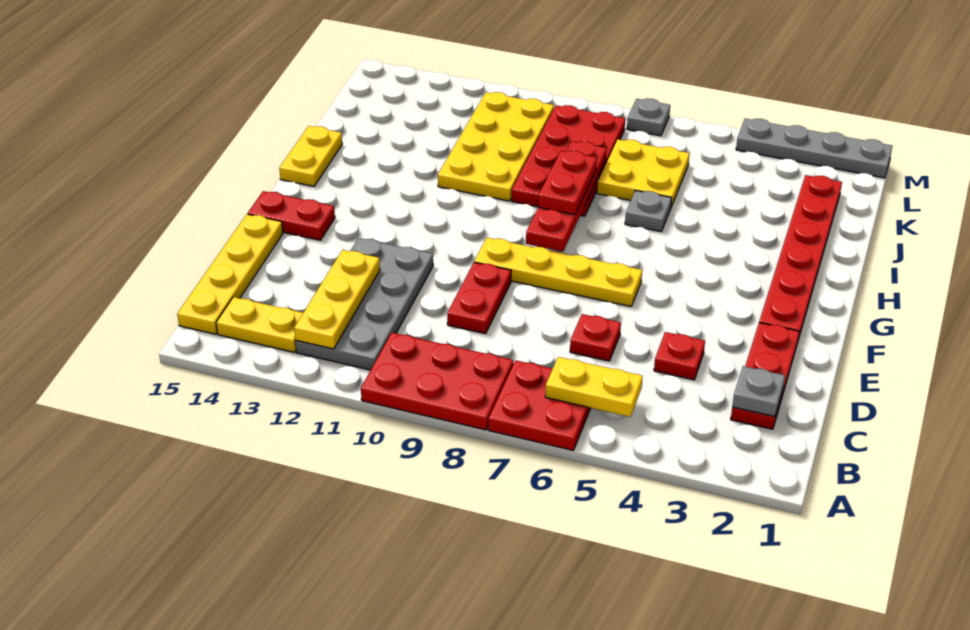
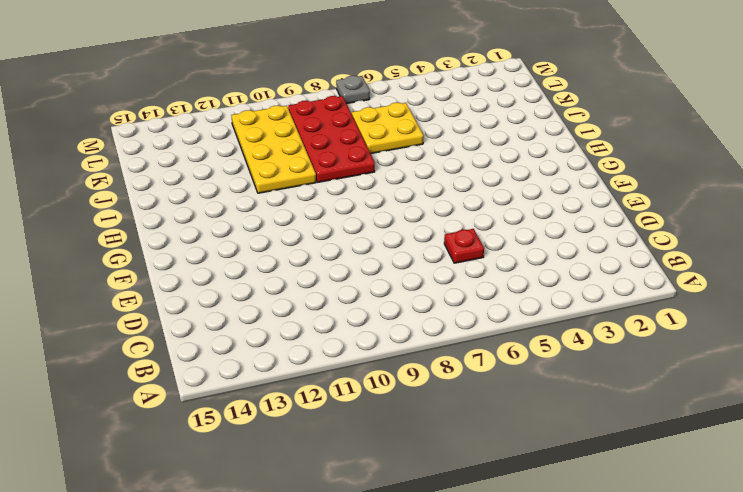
none -> red plate A6:B7 level 1
none -> red plate A8:B10 level 1
none -> grey plate B11:E12 level 1

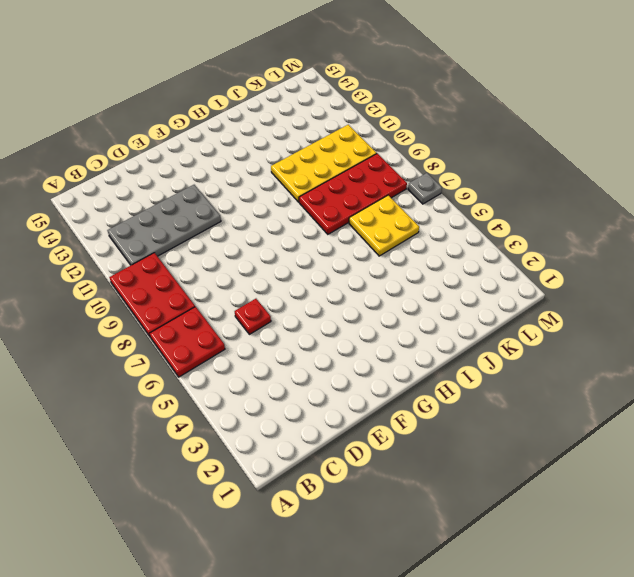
none -> yellow plate B13:B14 level 1
none -> yellow plate B15:E15 level 1
none -> red plate C2:E2 level 1

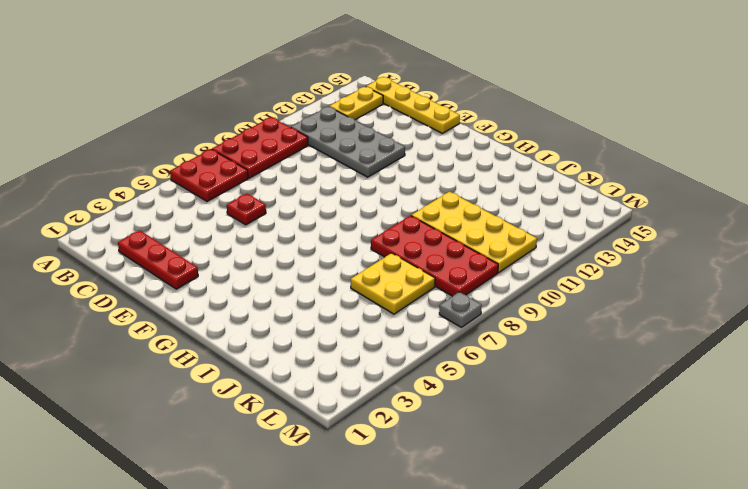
none -> red plate D4 level 1
none -> red plate D9:E9 level 1
none -> red plate F2:K2 level 1

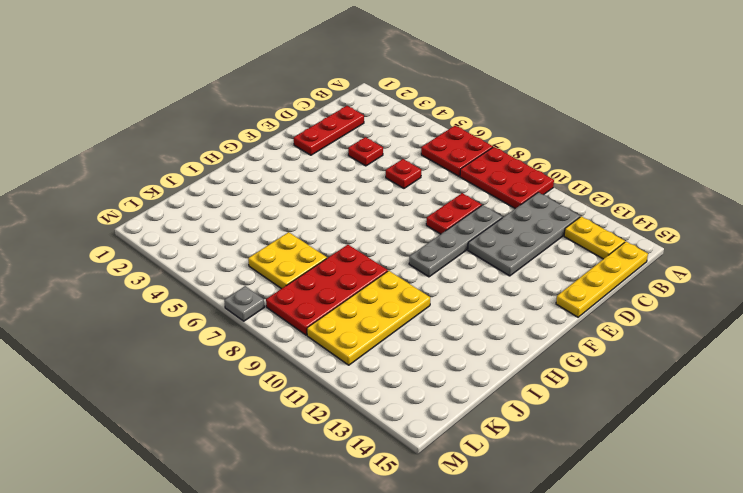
grey plate D10:G10 level 1 -> grey plate M1:M4 level 1
none -> red plate F2:K2 level 1
none -> yellow plate F6:F9 level 1
none -> red plate F14:F15 level 1

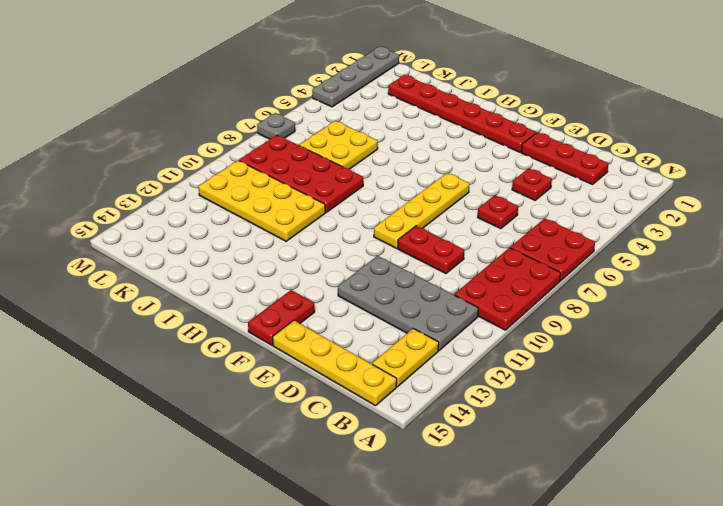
none -> yellow plate H15:I15 level 1
none -> grey plate I6 level 1
none -> yellow plate B5:B6 level 2

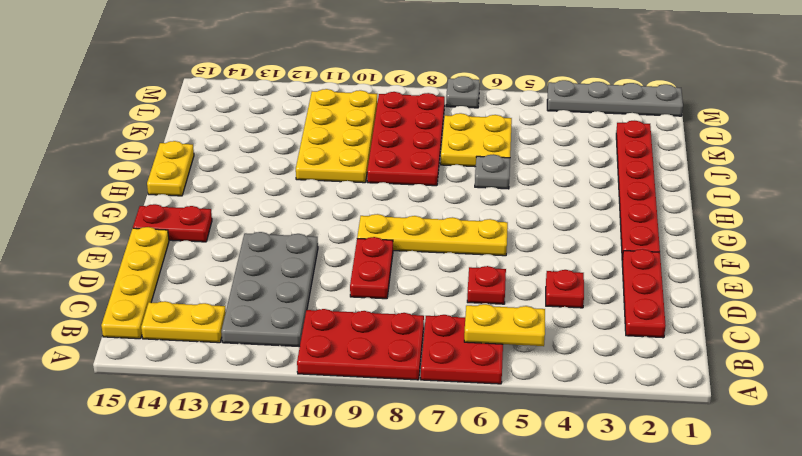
none -> yellow plate B12:D12 level 2
none -> grey plate C2 level 2
none -> red plate G8:J8 level 2

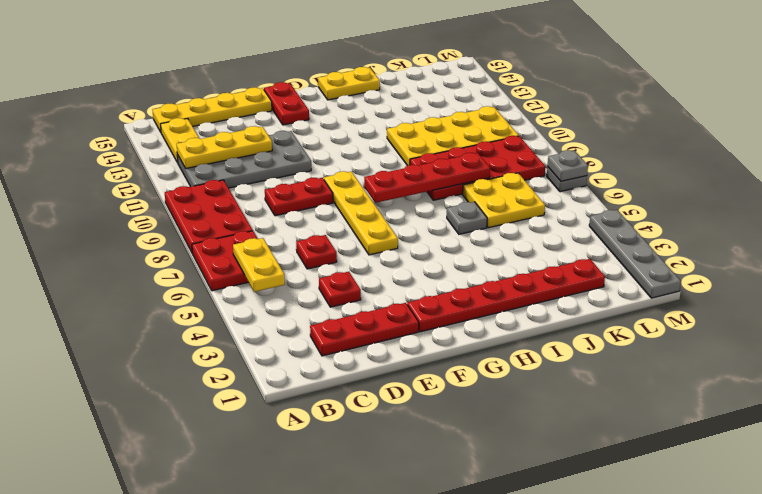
grey plate M7 level 2 -> grey plate C2 level 2
none -> red plate H8:I8 level 3

